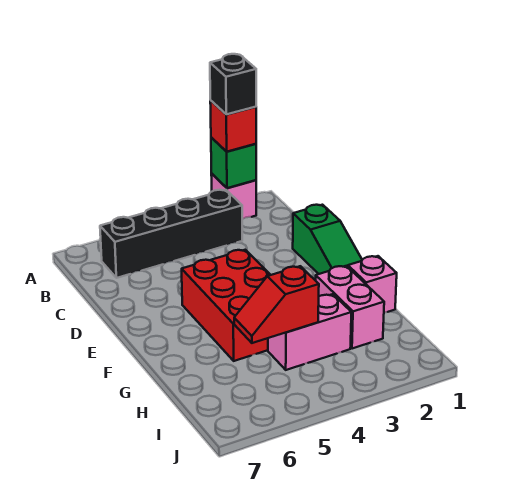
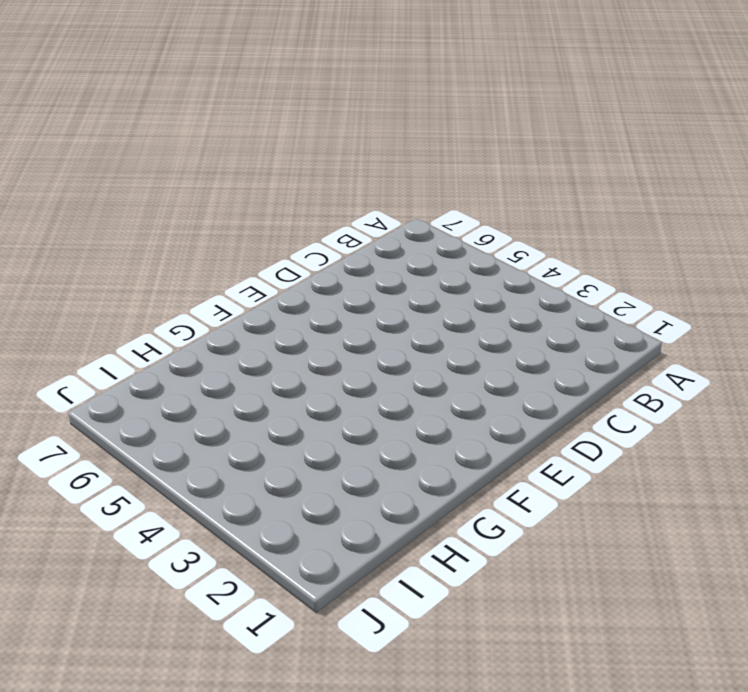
none -> pink brick A2 level 1
none -> black brick B3:B6 level 1

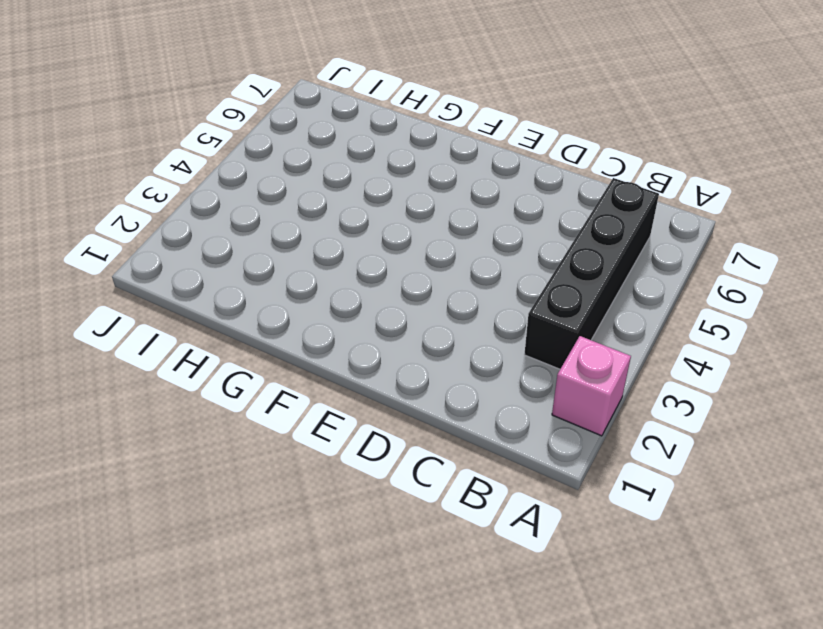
none -> green slope D1:F1 level 1 top D
none -> red brick E4:G5 level 1

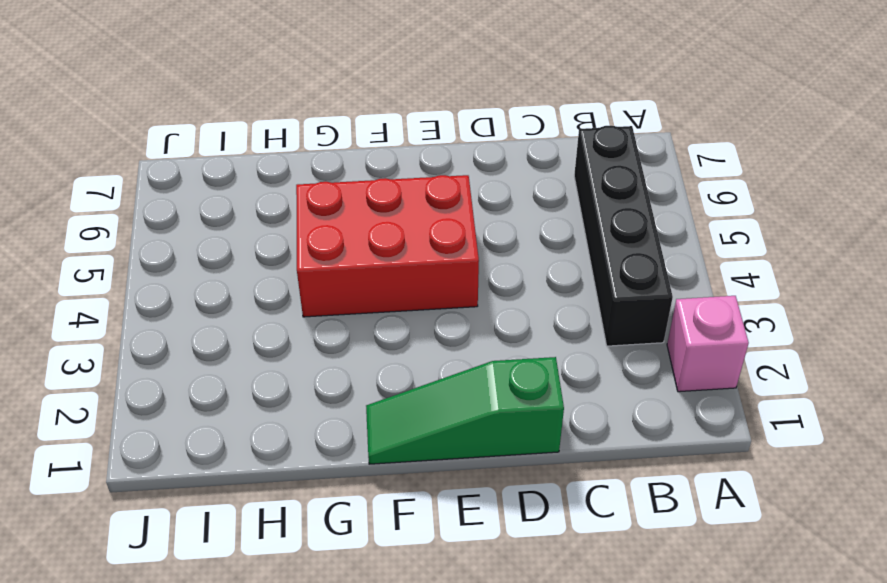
none -> pink brick G1 level 1
none -> pink brick G2:H2 level 1

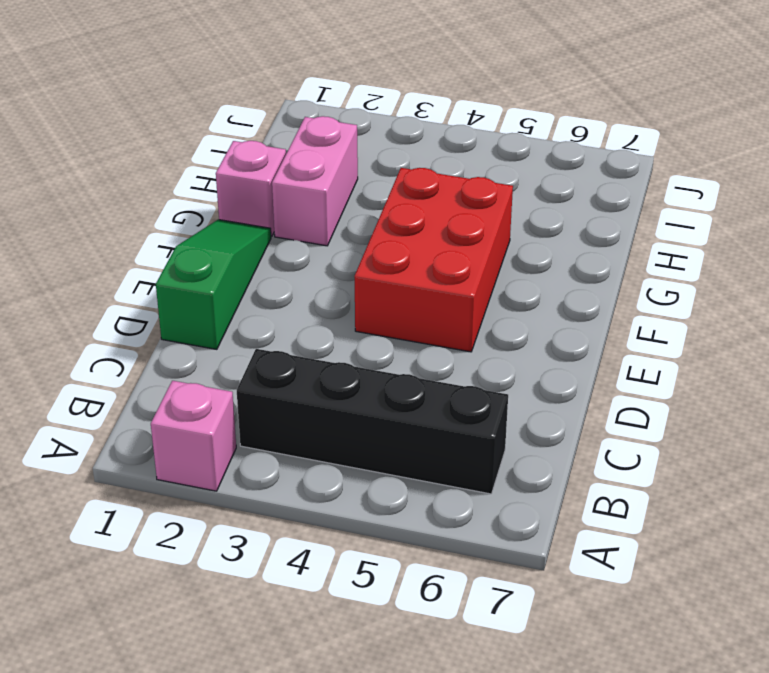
none -> pink brick H3:H4 level 1
none -> green brick A2 level 2

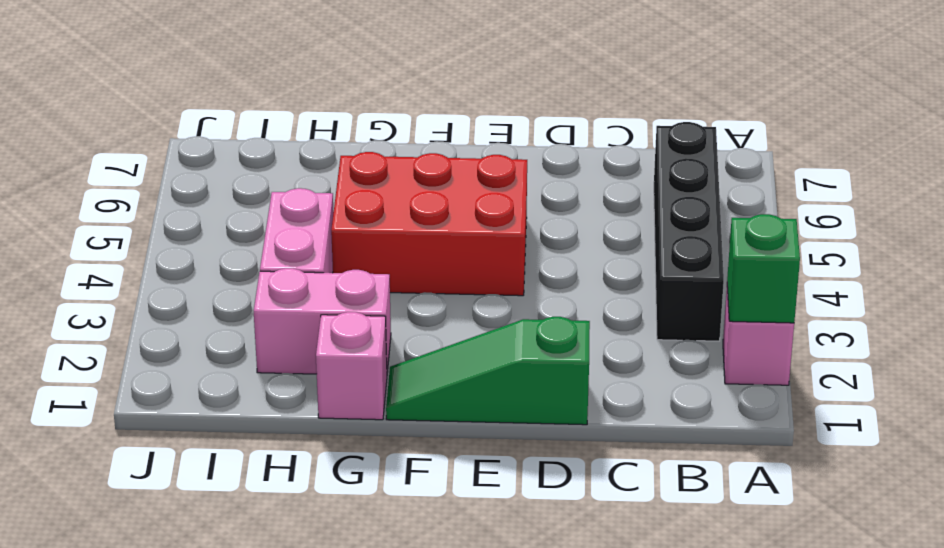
none -> red slope H4:H5 level 2 top 4
none -> red brick A2 level 3

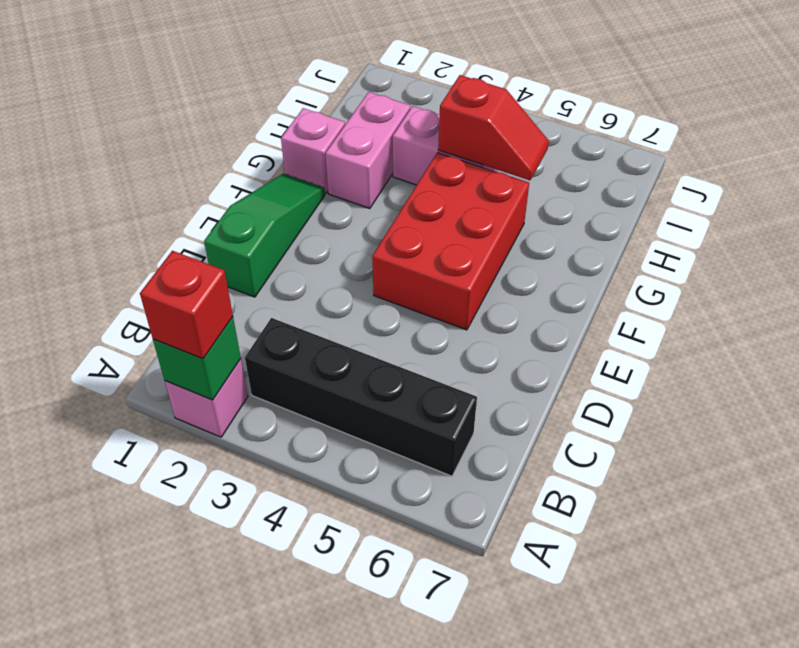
none -> black brick A2 level 4

